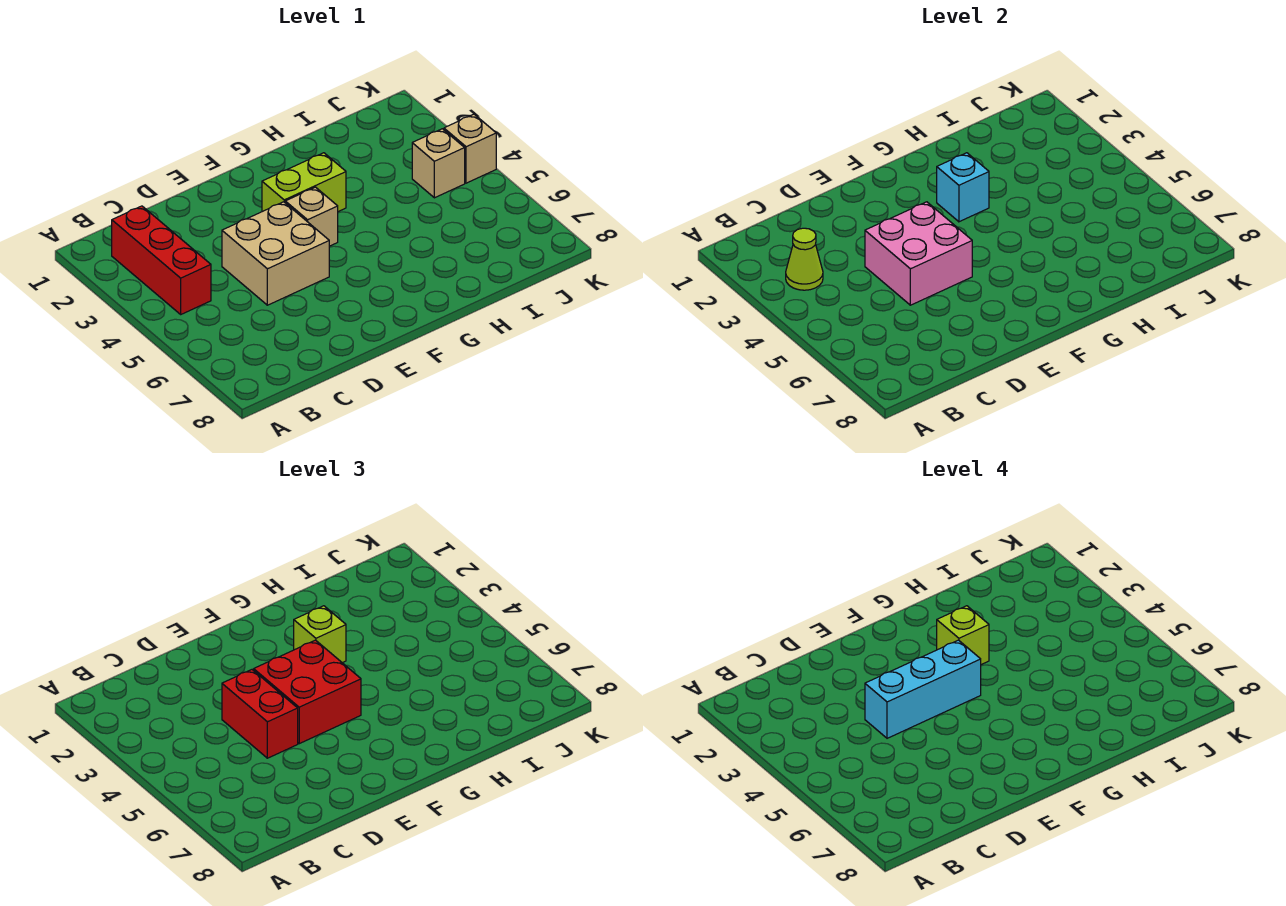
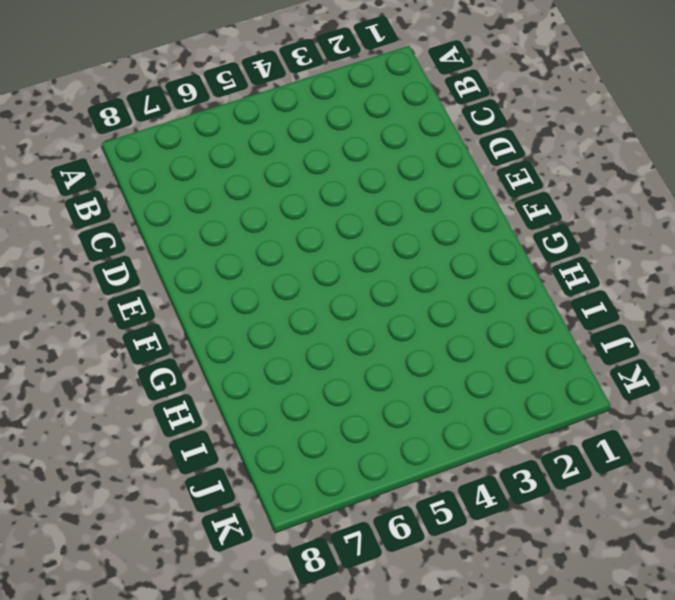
none -> red brick B2:B4 level 1
none -> tan brick D4:E5 level 1
none -> lime brick F3:G3 level 1

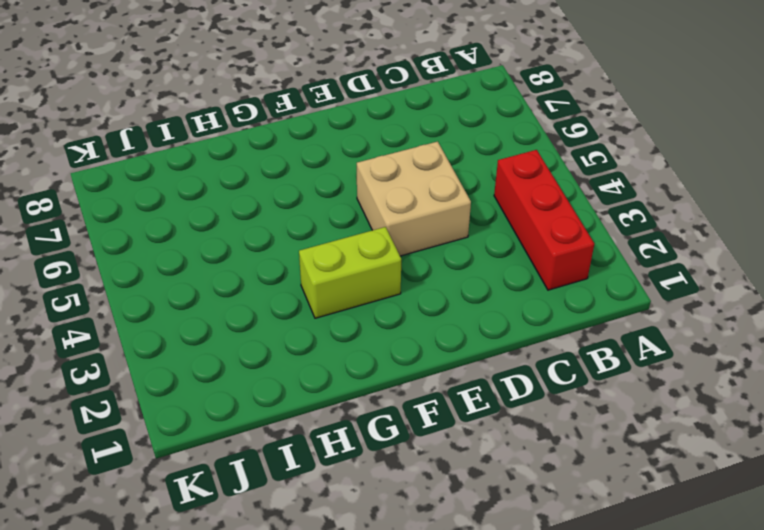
none -> tan brick F4 level 1
none -> tan brick J4 level 1
none -> tan brick K4 level 1

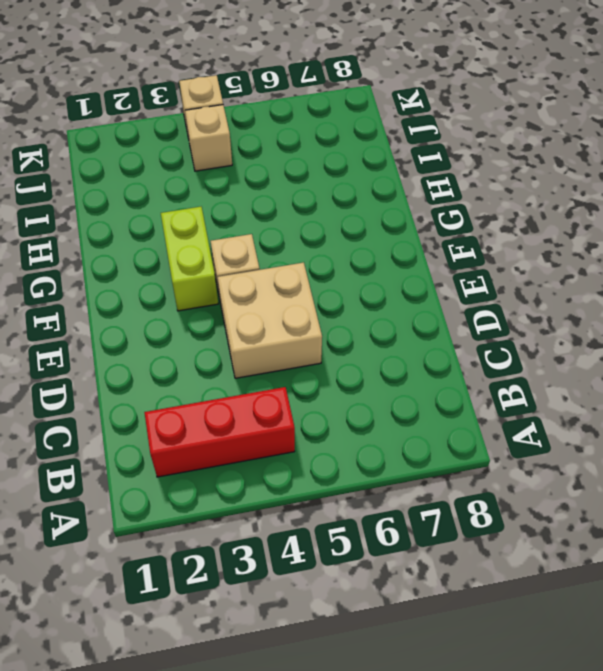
none -> lime cone B3 level 2
none -> pink brick D4:E5 level 2
none -> cyan brick G3 level 2

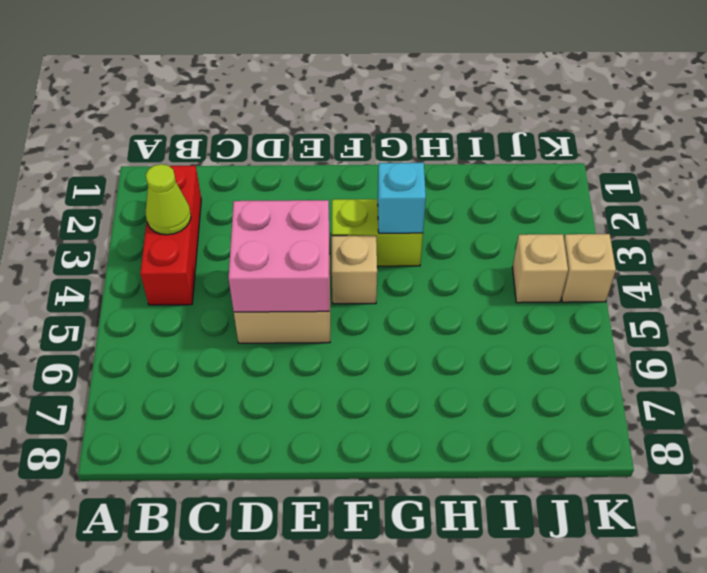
none -> red brick D4:D5 level 3
none -> red brick E4:F5 level 3
none -> lime brick G3 level 3

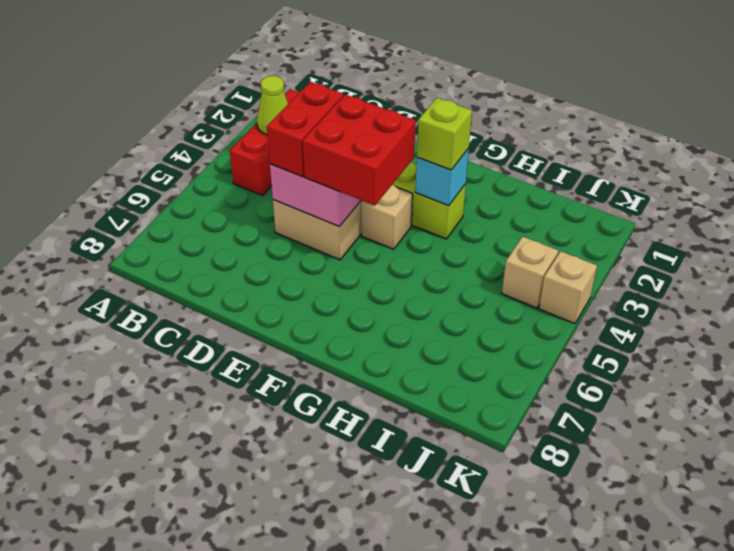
none -> cyan brick D4:F4 level 4
none -> lime brick G3 level 4

